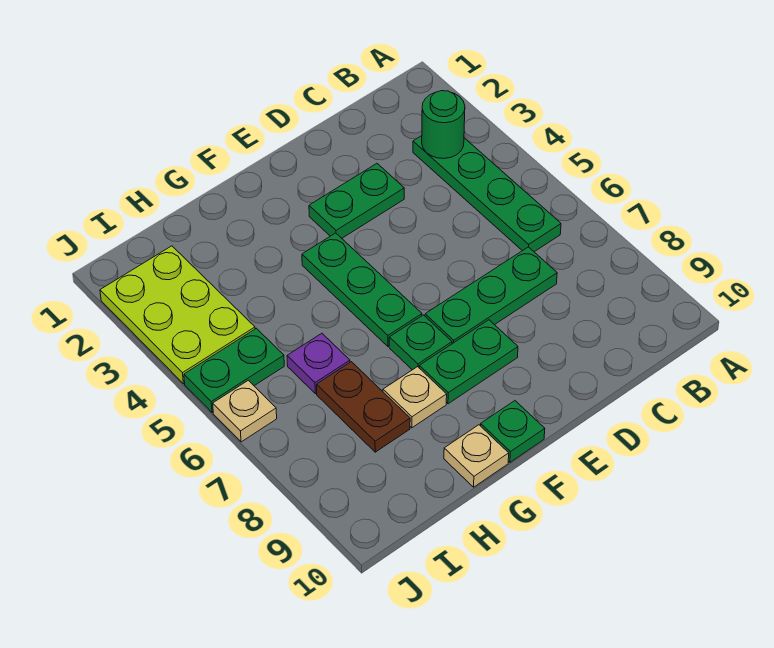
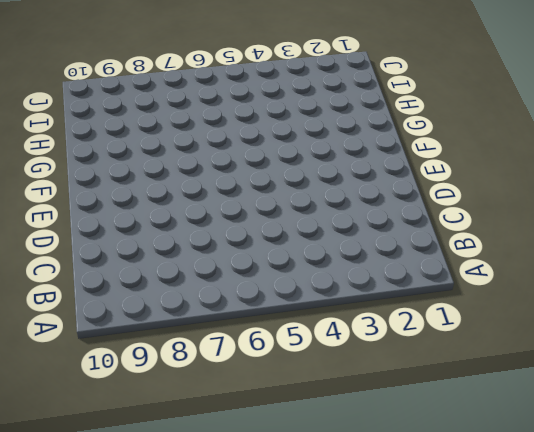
none -> green plate B3:B6 level 1
none -> green plate C7:E7 level 1
none -> green plate D3:E3 level 1

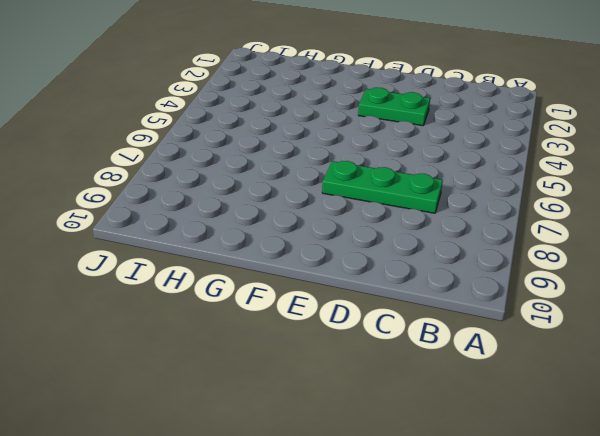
none -> green plate B3:B6 level 1
none -> green plate E8:F8 level 1
none -> green plate F4:F6 level 1

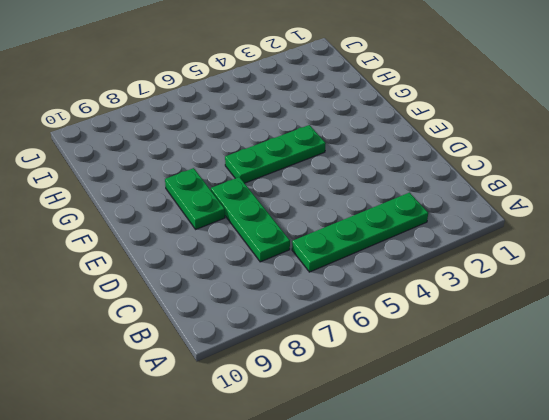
none -> green plate D3:E3 level 1
none -> green plate F7 level 1
none -> green plate F10 level 1

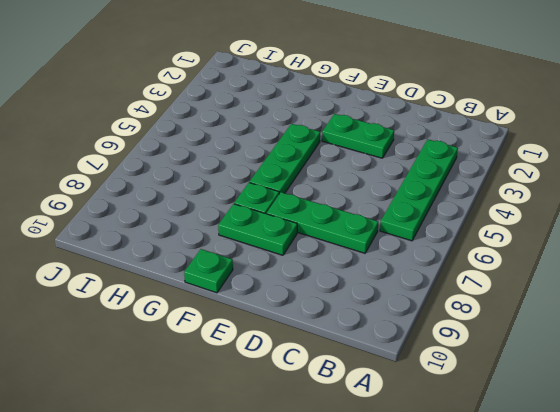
none -> tan plate G8 level 1
none -> tan plate G10 level 1
none -> purple plate H6 level 1

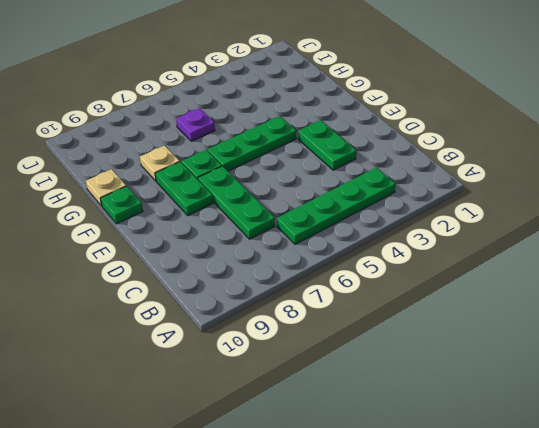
none -> brown plate H7:H8 level 1
none -> lime plate I2:J4 level 1
none -> green plate I5:J5 level 1

